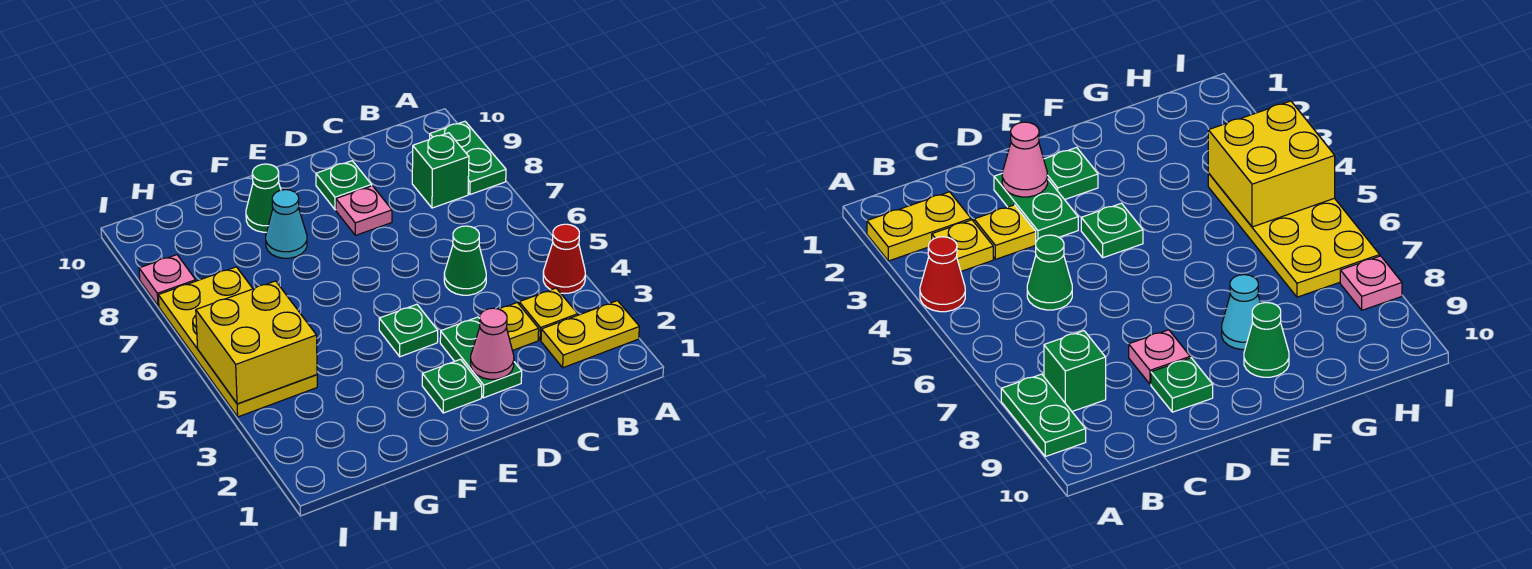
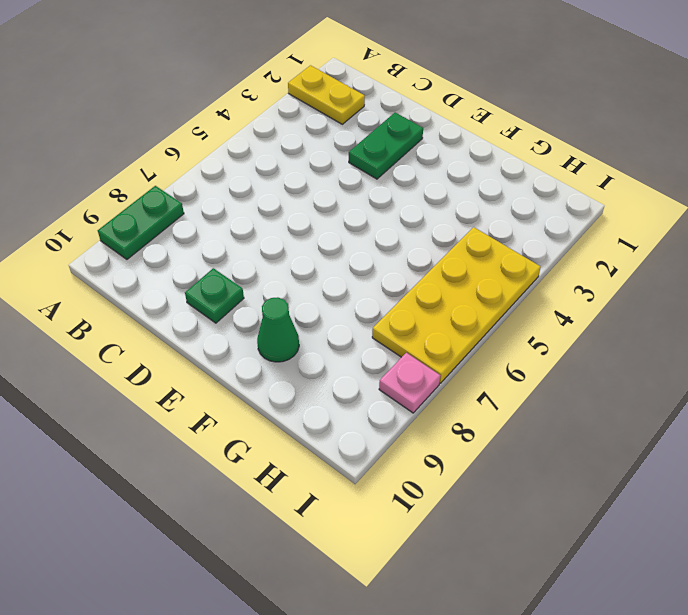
none -> red cone A4 level 1
none -> yellow plate B3 level 1
none -> green brick B8 level 1

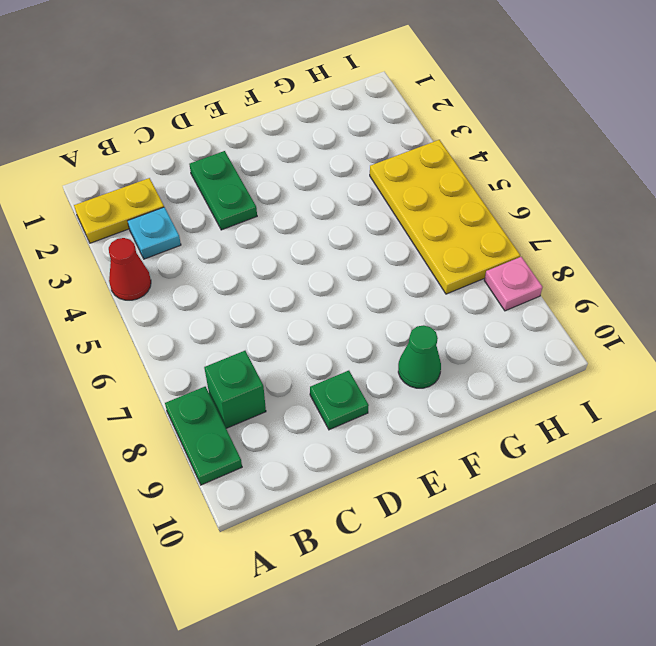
cyan plate B3 level 1 -> yellow plate B3 level 1
none -> yellow plate C3 level 1
none -> green cone C5 level 1
none -> pink plate D8 level 1

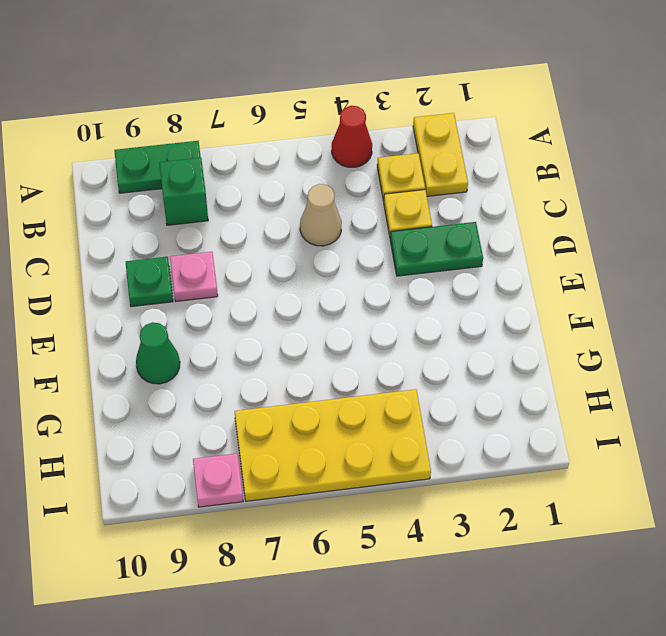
tan cone C5 level 1 -> green cone C5 level 1
none -> green plate E2 level 1
none -> green plate E4 level 1
none -> cyan cone F8 level 1

